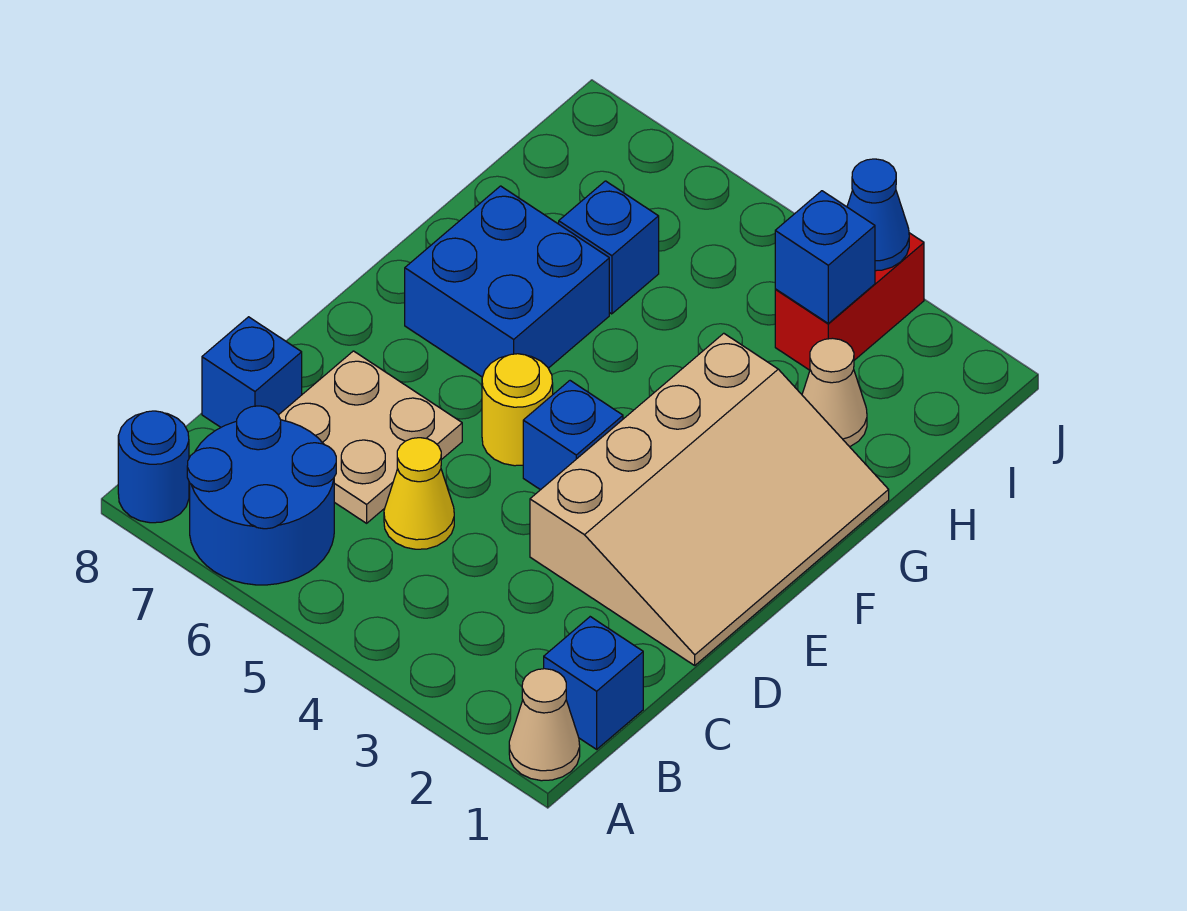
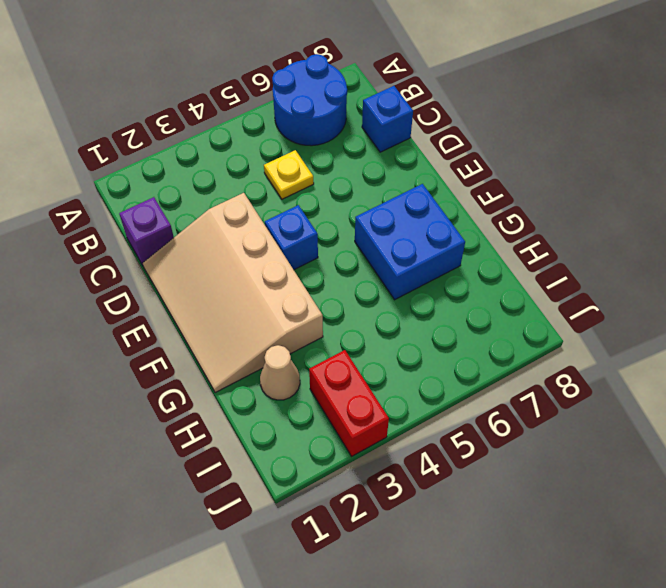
purple brick C1 level 1 -> none
yellow plate C5 level 1 -> yellow cone C5 level 1
none -> tan cone A1 level 1
none -> blue round brick A8 level 1
none -> blue brick B1 level 1

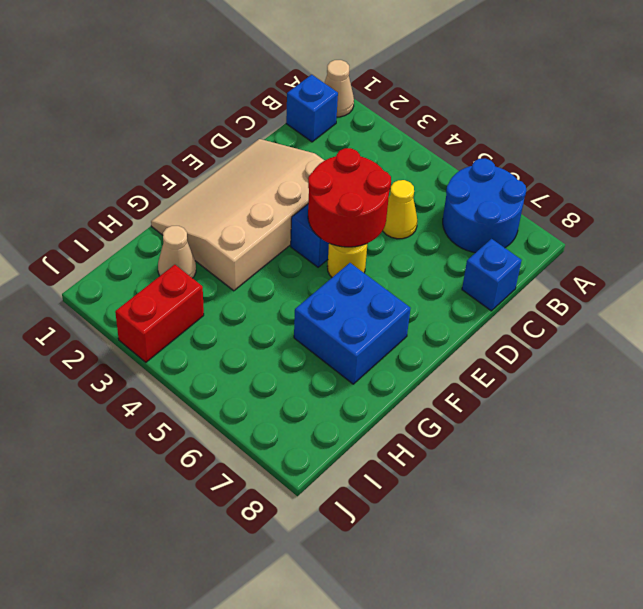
red round brick D4:E5 level 2 -> none
none -> blue round brick A8 level 1
none -> tan plate C6:D7 level 1
none -> blue brick H6 level 1

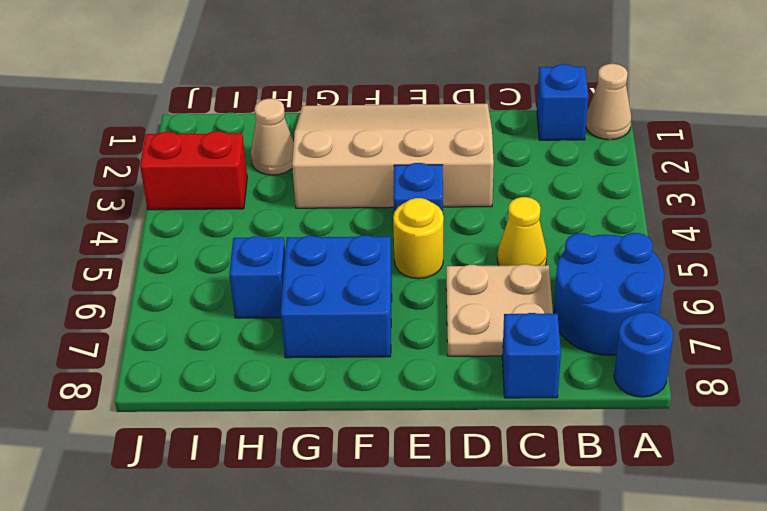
none -> blue brick I3 level 2
none -> blue cone J3 level 2

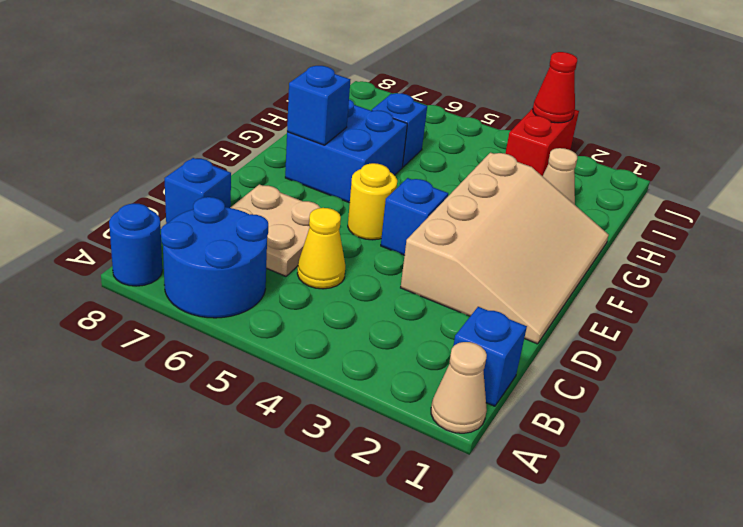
blue brick F7 level 2 -> blue brick I3 level 2
red cone J3 level 2 -> blue cone J3 level 2

